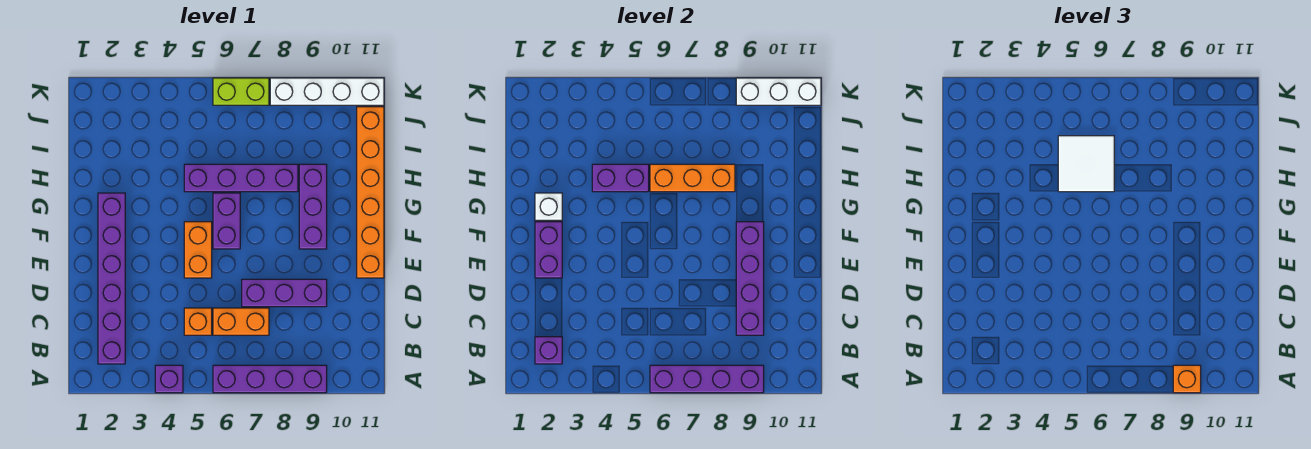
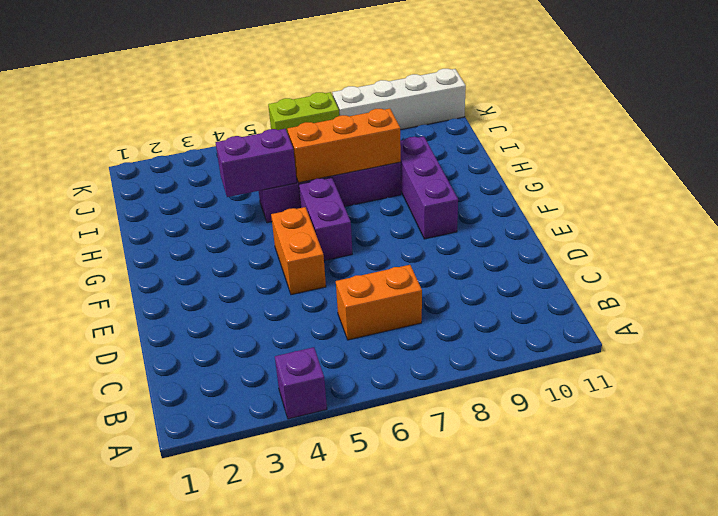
none -> purple brick A6:A9 level 1
none -> purple brick B2:G2 level 1
none -> orange brick C5 level 1

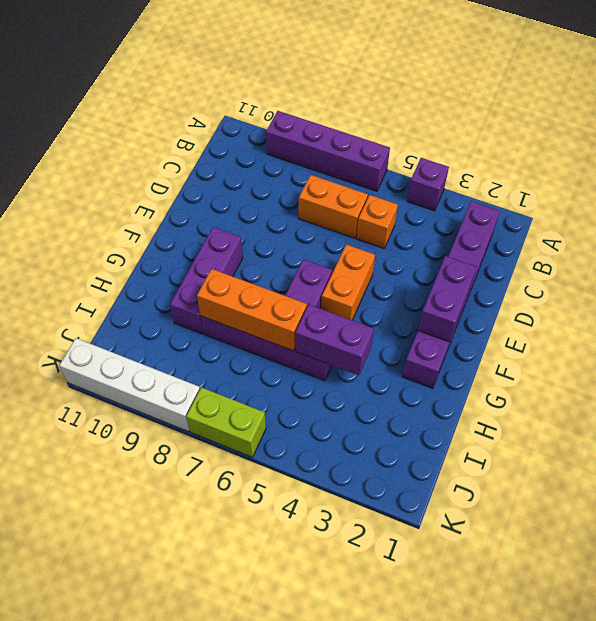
none -> purple brick D7:D9 level 1
none -> orange brick E11:J11 level 1
none -> purple brick A6:A9 level 2

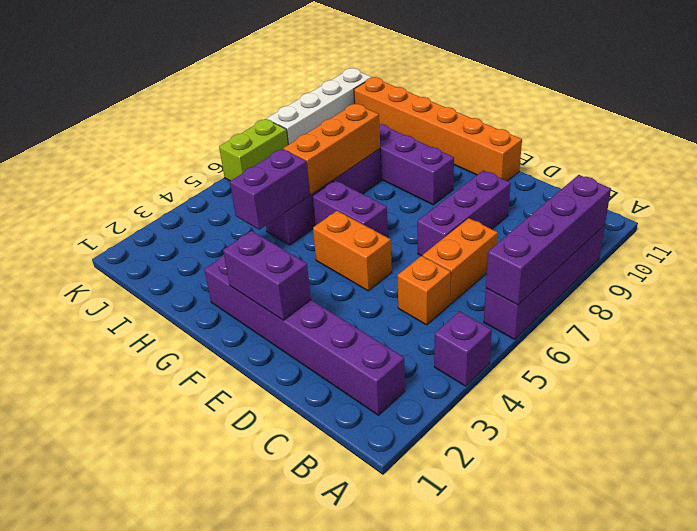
none -> purple brick B2 level 2
none -> purple brick C9:F9 level 2
none -> white brick G2 level 2

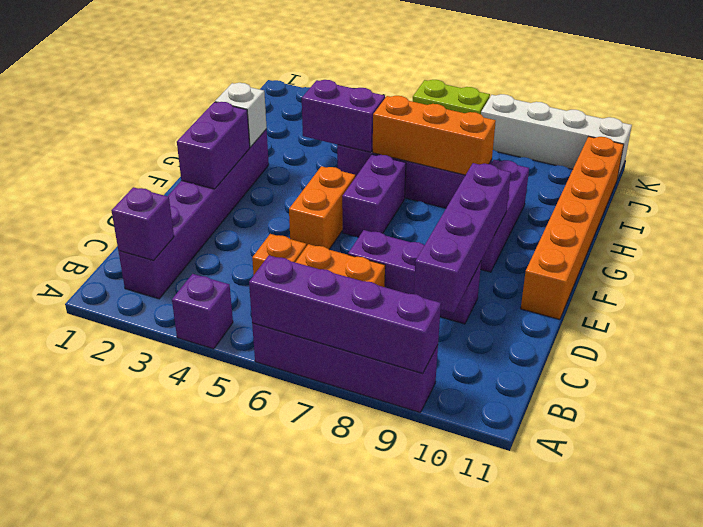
none -> white brick K9:K11 level 2
none -> orange brick A9 level 3
none -> white tile H5:I6 level 3

